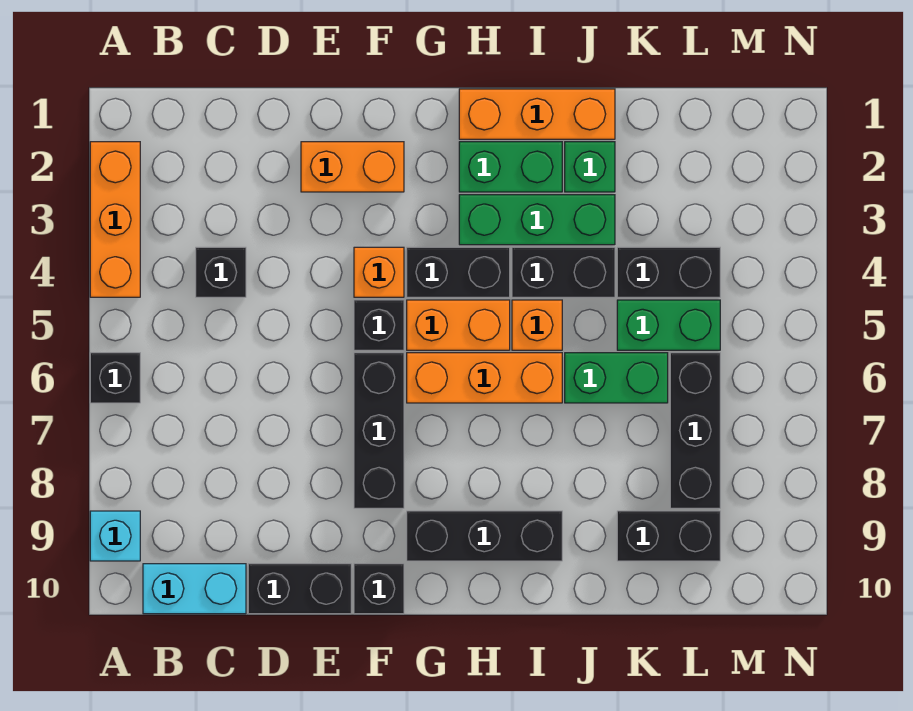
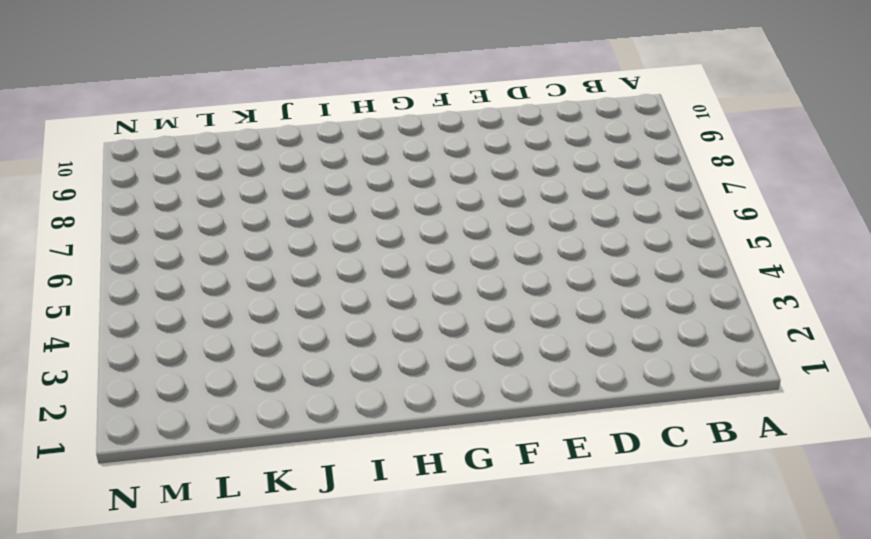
none -> orange brick A2:A4 level 1
none -> black brick A6 level 1
none -> cyan brick A9 level 1

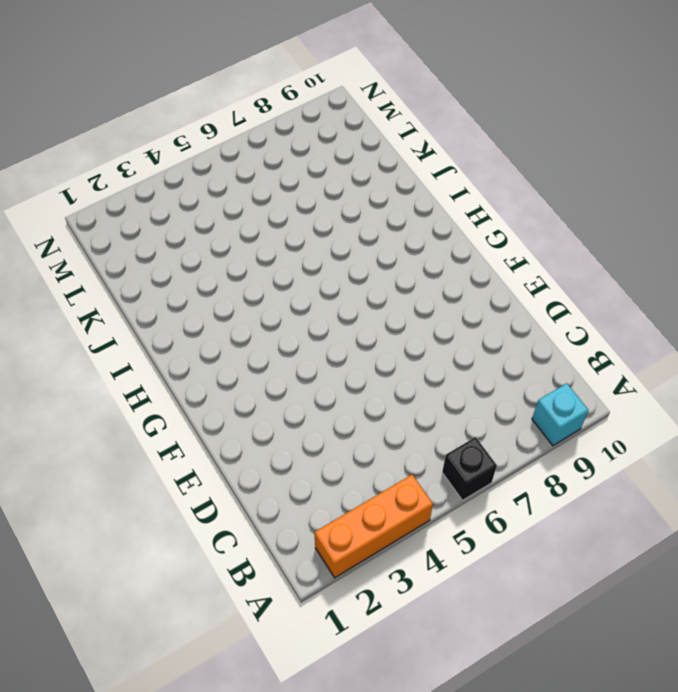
none -> cyan brick B10:C10 level 1
none -> black brick C4 level 1
none -> black brick D10:E10 level 1

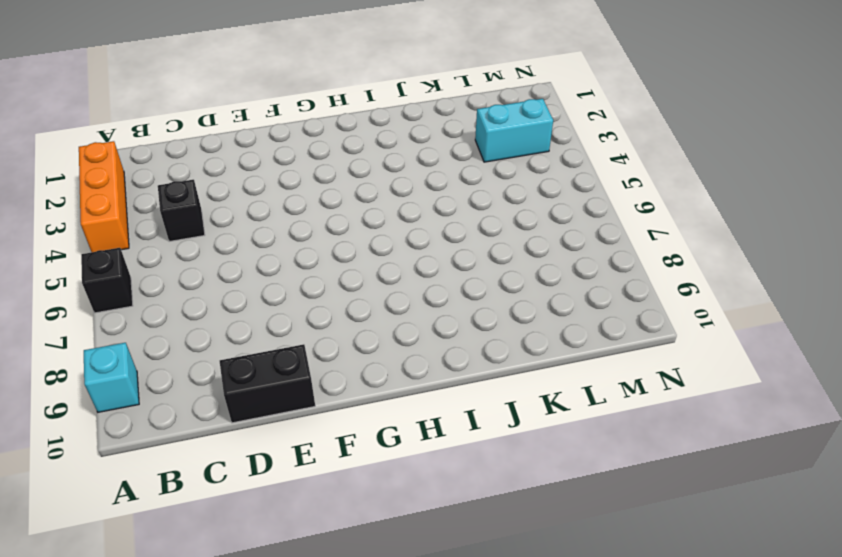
cyan brick L3:M3 level 1 -> cyan brick B10:C10 level 1
none -> orange brick E2:F2 level 1
none -> orange brick F4 level 1
none -> black brick F5 level 1

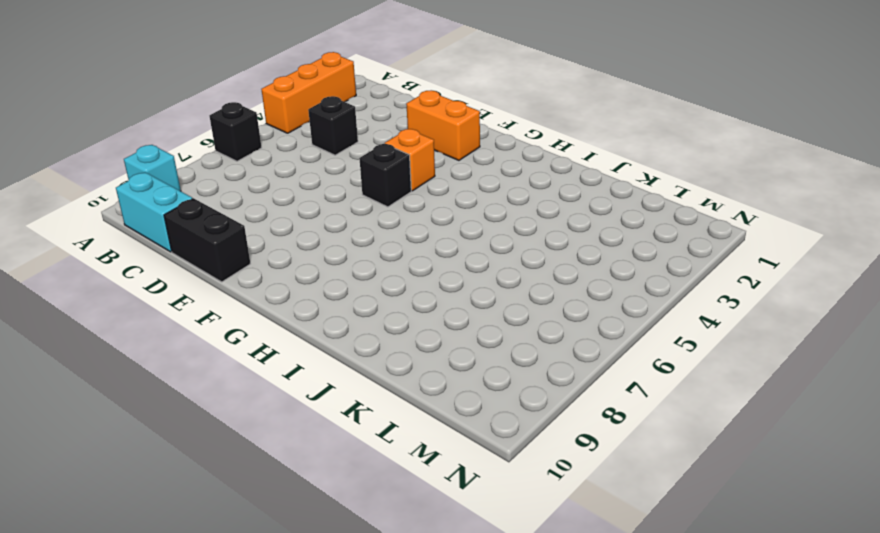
none -> black brick F6:F8 level 1
none -> black brick F10 level 1
none -> black brick G4:H4 level 1

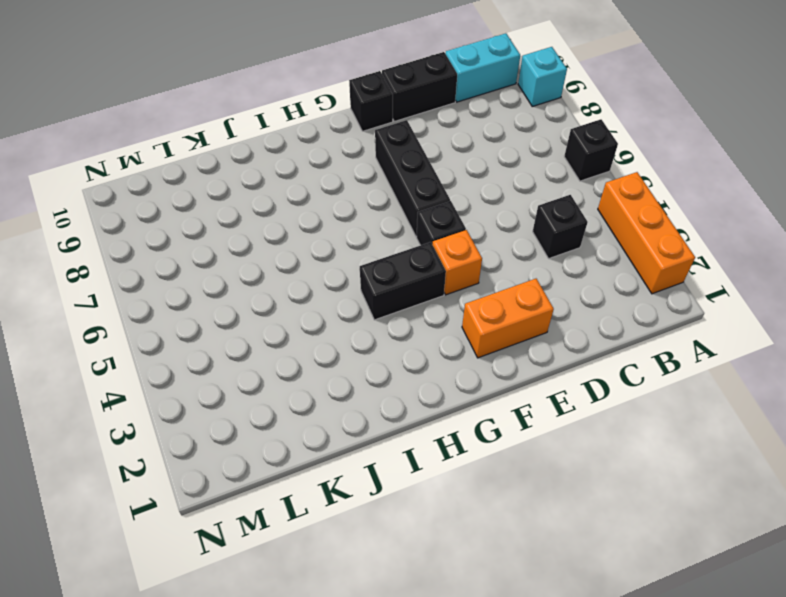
none -> orange brick G5:H5 level 1
none -> orange brick G6:I6 level 1
none -> black brick G9:I9 level 1

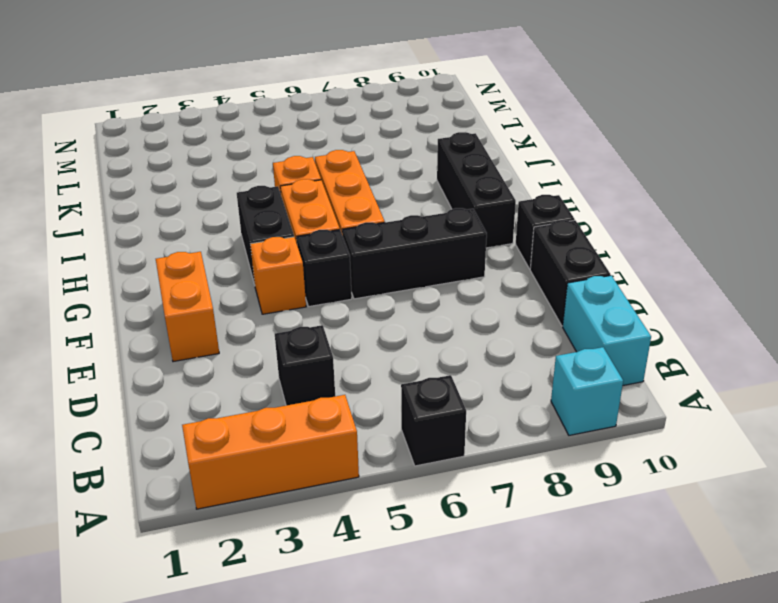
none -> orange brick H1:J1 level 1
none -> green brick H2:I2 level 1
none -> green brick H3:J3 level 1

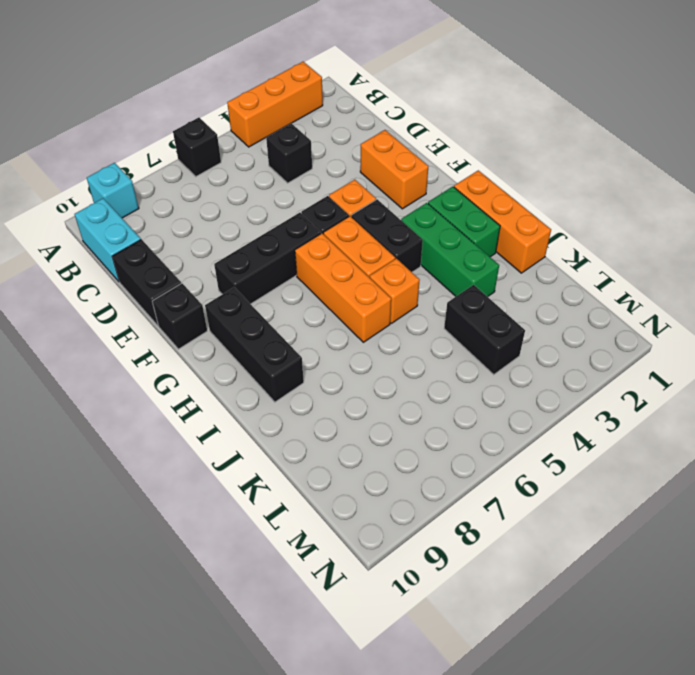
none -> black brick I4:J4 level 1
none -> green brick J2 level 1
none -> green brick J6:K6 level 1

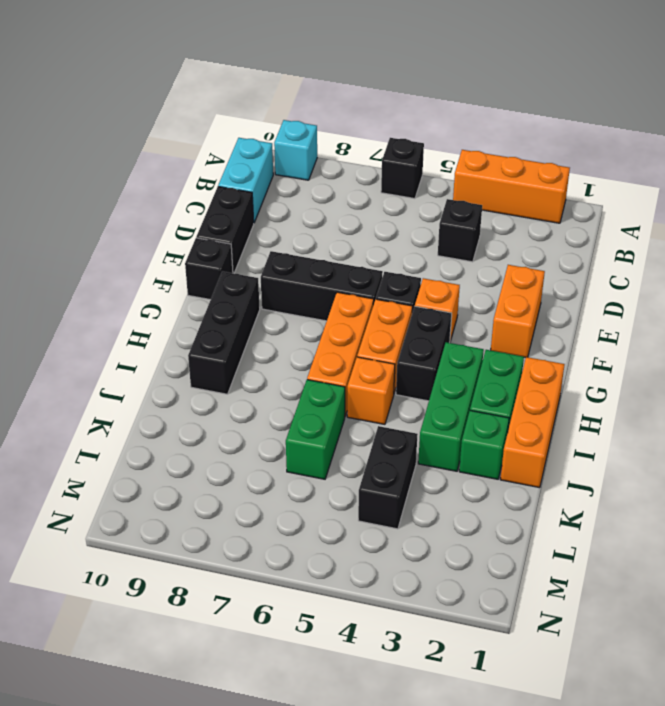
none -> black brick I4:J4 level 1
none -> green brick K5:L5 level 1
none -> black brick K9:L9 level 1

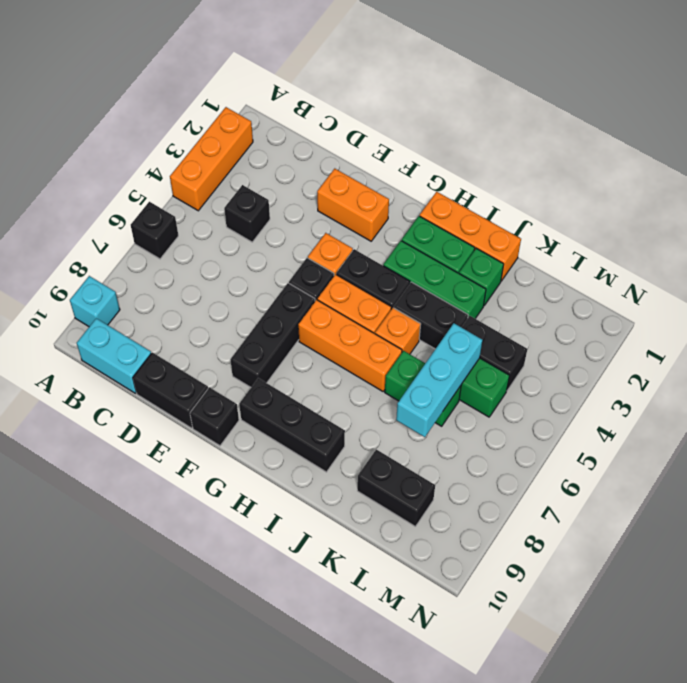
cyan brick K5:K7 level 2 -> none
none -> black brick L6:L8 level 1

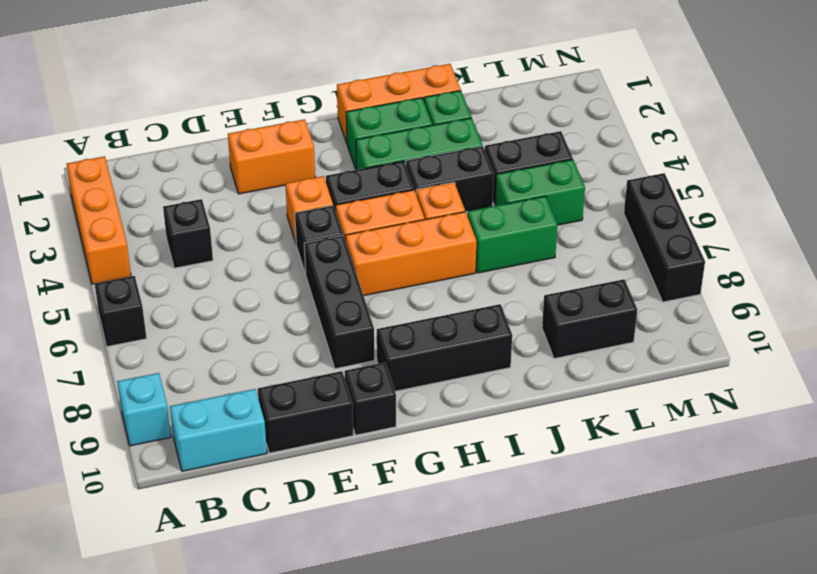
black brick N6:N8 level 1 -> black brick L6:L8 level 1

